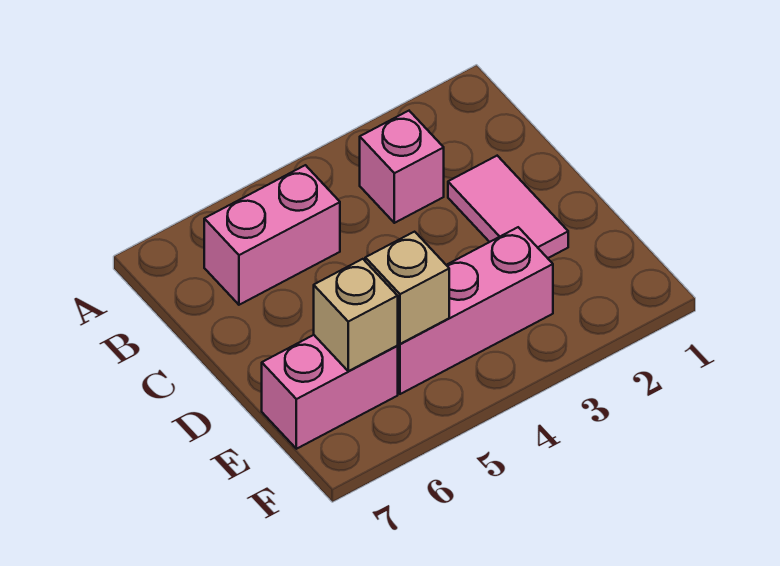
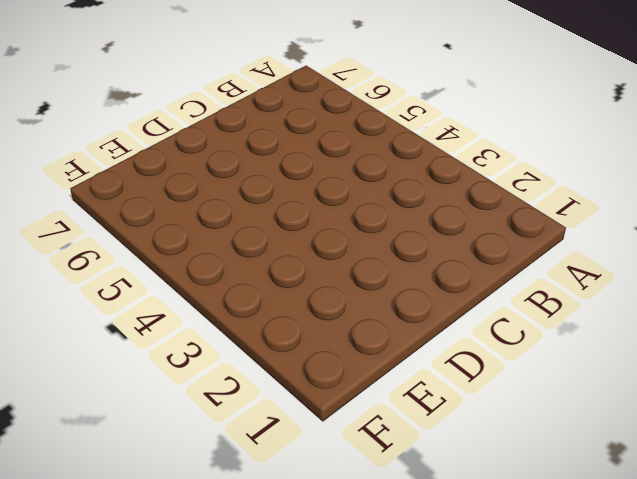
none -> pink brick B3 level 1
none -> pink brick B5:B6 level 1

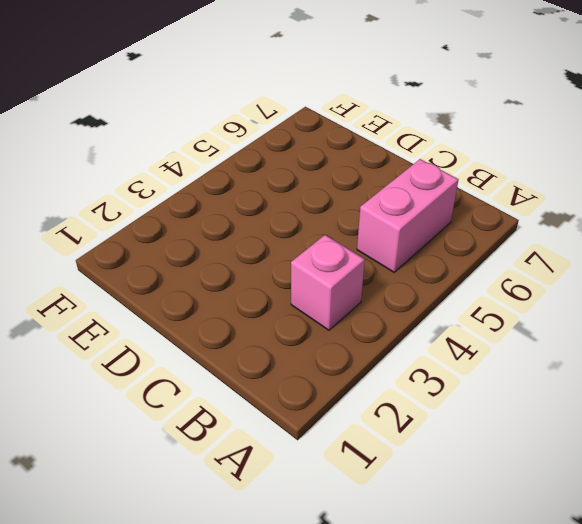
none -> pink tile C2:D2 level 1
none -> pink brick E3:E5 level 1

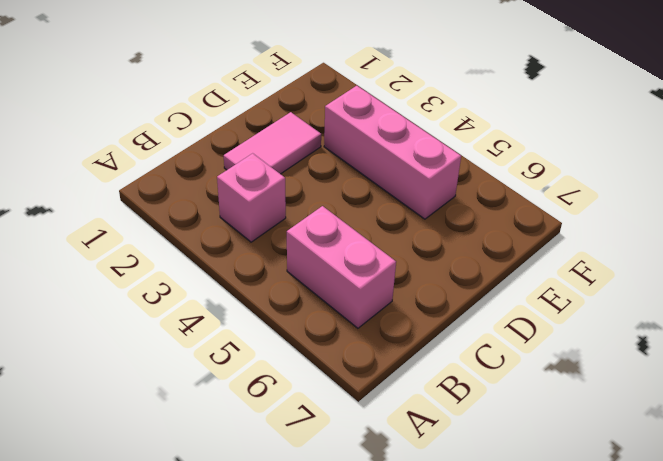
none -> pink brick E6:E7 level 1
none -> tan brick E5 level 2

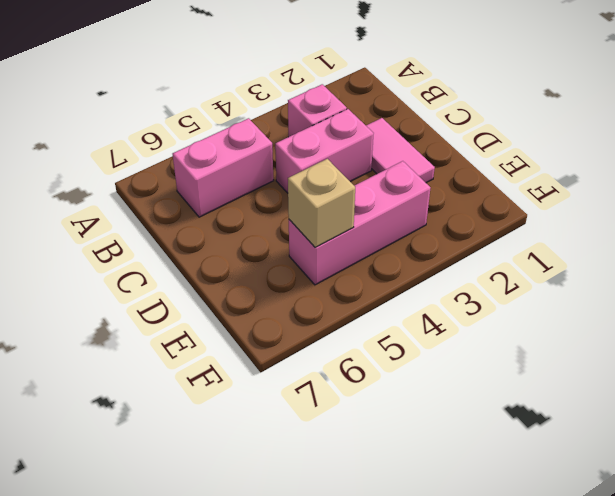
pink brick C3:C4 level 1 -> pink brick E6:E7 level 1
none -> tan brick E6 level 2

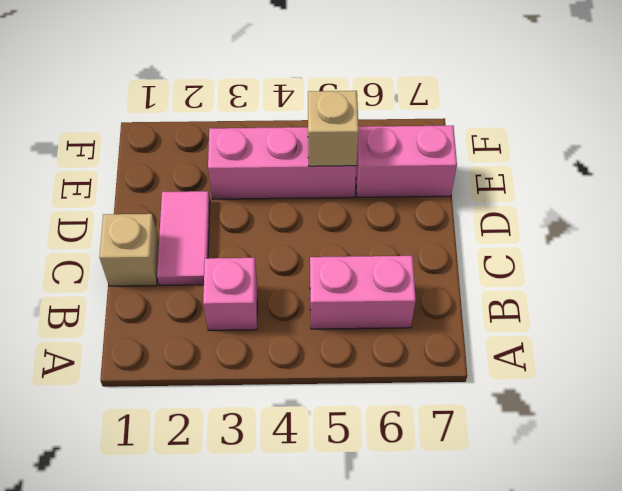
tan brick C1 level 1 -> tan brick E6 level 2

